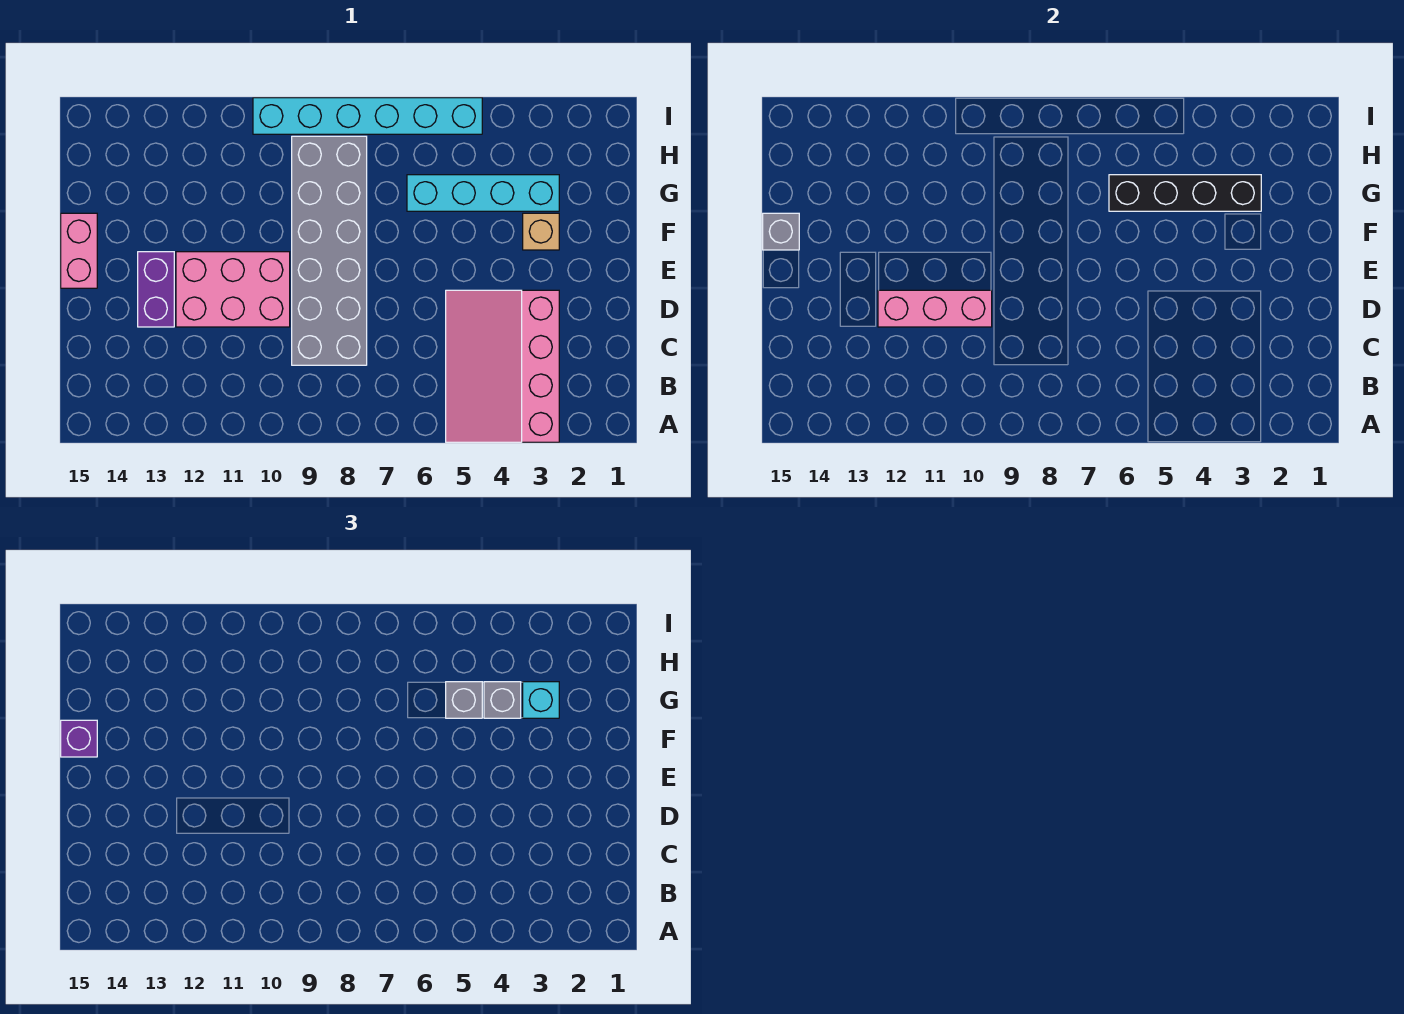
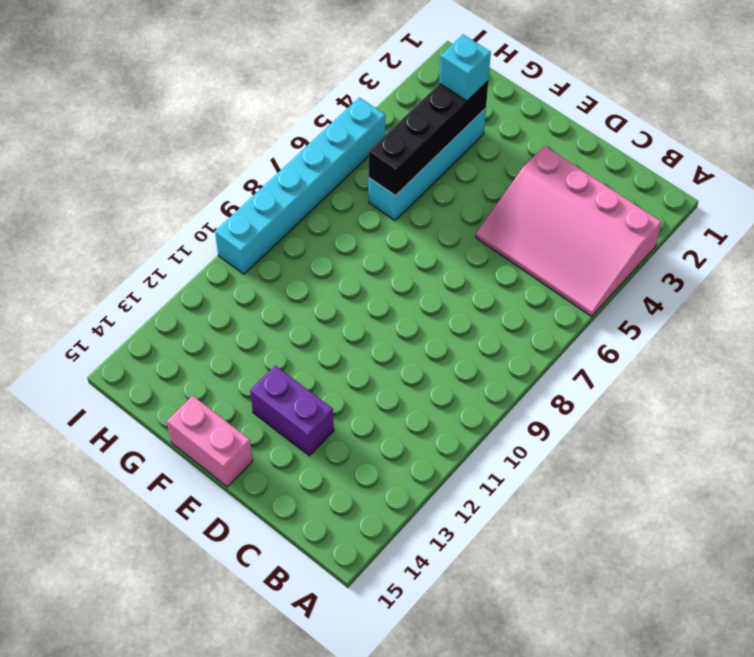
none -> grey brick C8:H9 level 1
none -> pink brick D10:E12 level 1
none -> tan brick F3 level 1

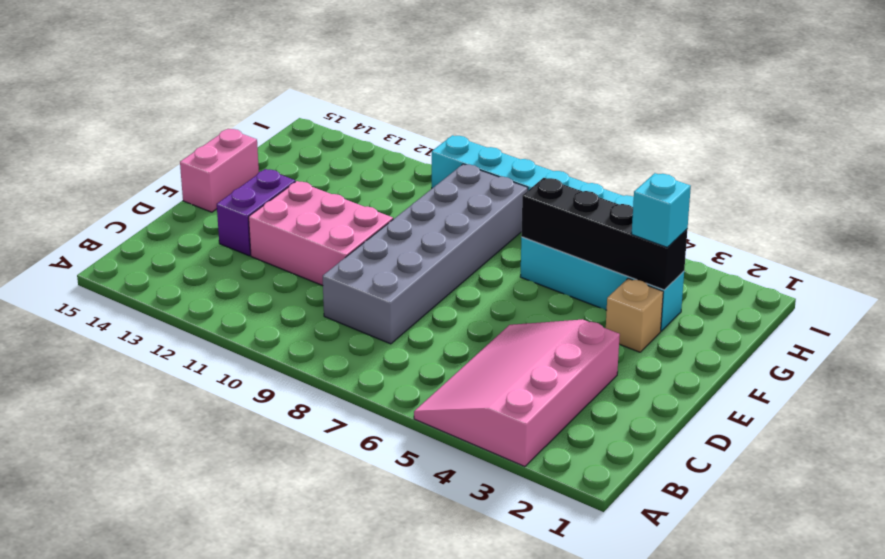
none -> pink brick D10:D12 level 2
none -> grey brick F15 level 2
none -> purple brick F15 level 3

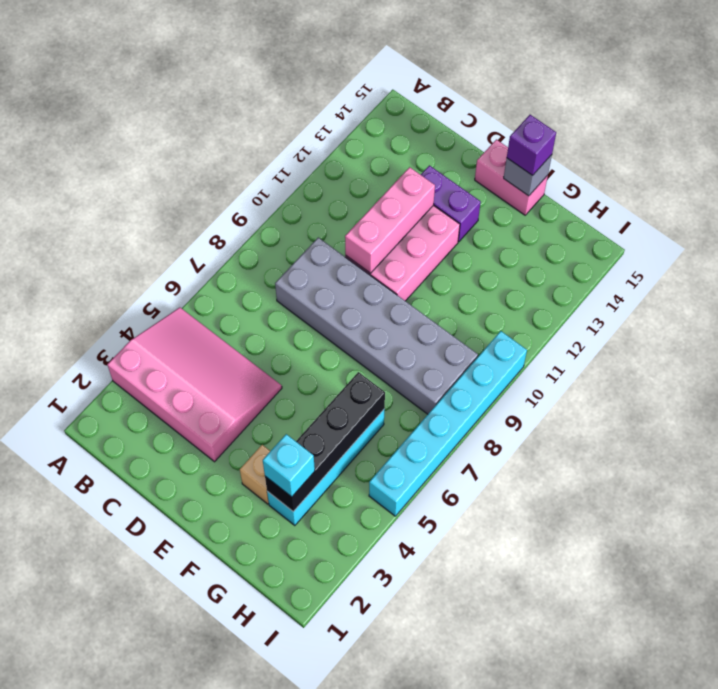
none -> grey brick G4 level 3
none -> grey brick G5 level 3

